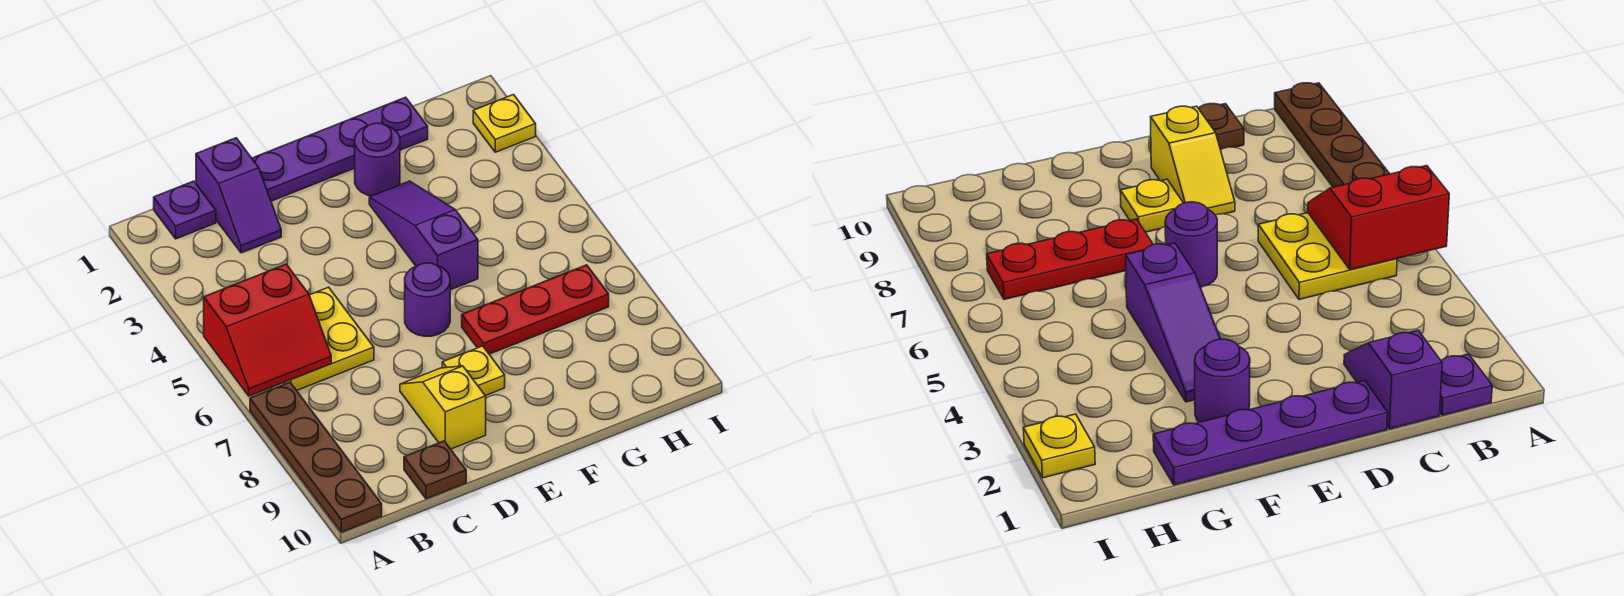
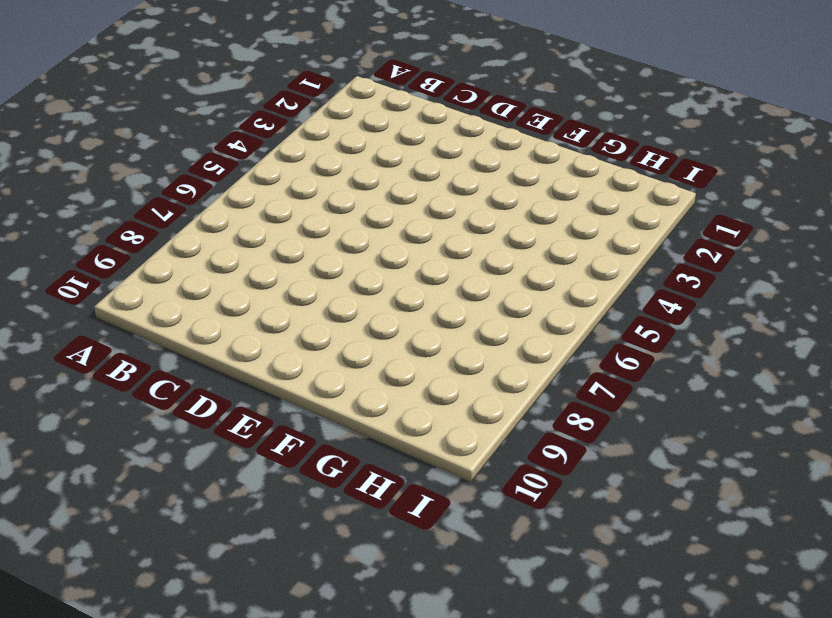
none -> brown plate A7:A10 level 1
none -> purple plate B1 level 1
none -> yellow plate B5:C6 level 1

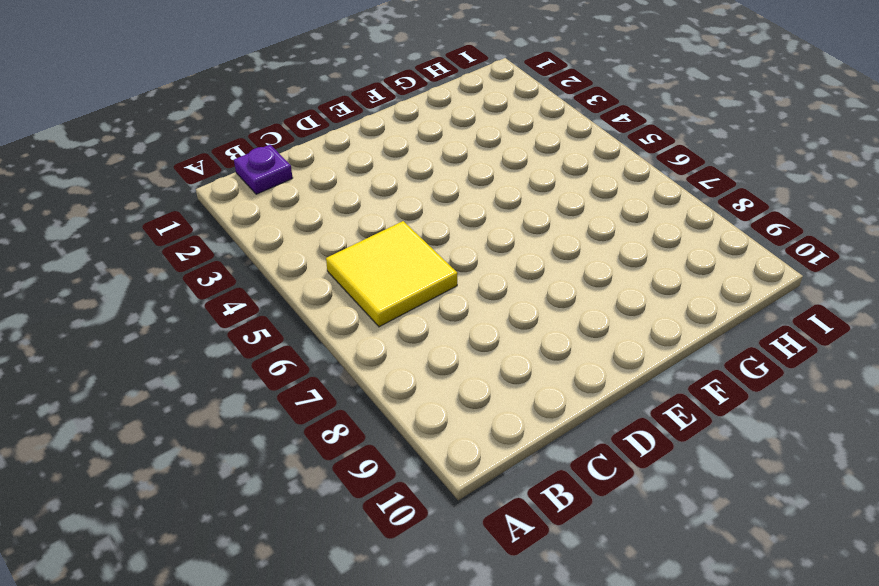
yellow tile B5:C6 level 1 -> yellow plate B5:C6 level 1
none -> brown plate A7:A10 level 1
none -> purple slope C1:C2 level 1 top 1
none -> brown plate C10 level 1

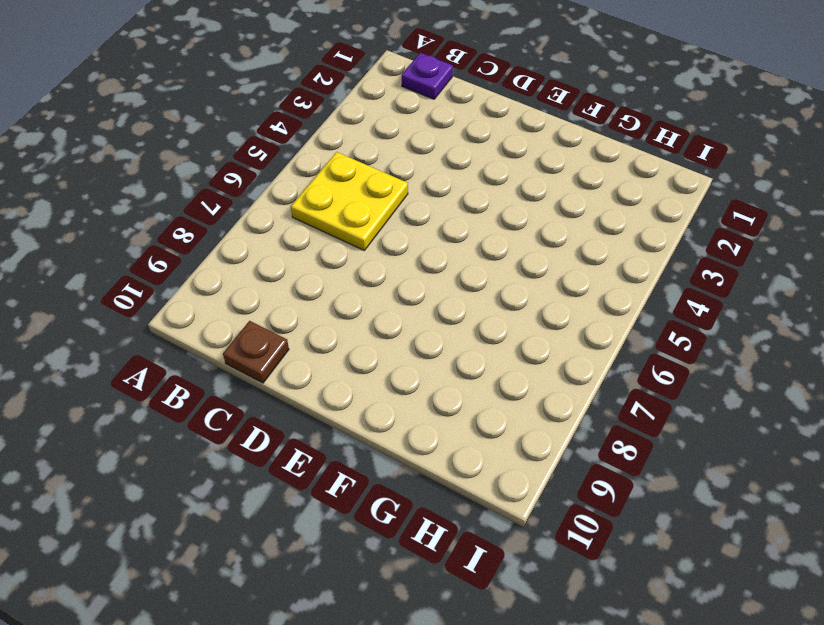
none -> brown plate A7:A10 level 1
none -> purple slope C1:C2 level 1 top 1
none -> purple plate D1:G1 level 1

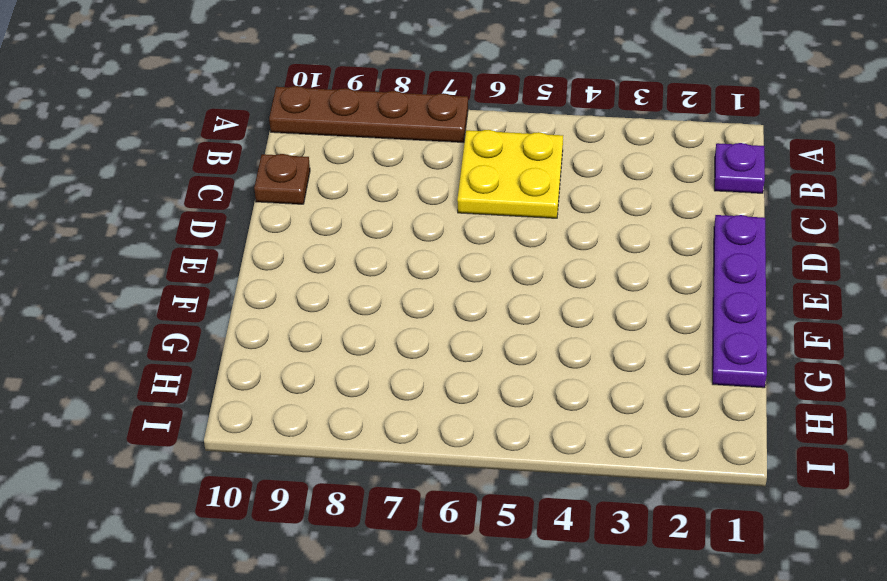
none -> purple slope C1:C2 level 1 top 1
none -> yellow slope D8:D9 level 1 top 9
none -> purple round brick E6 level 1

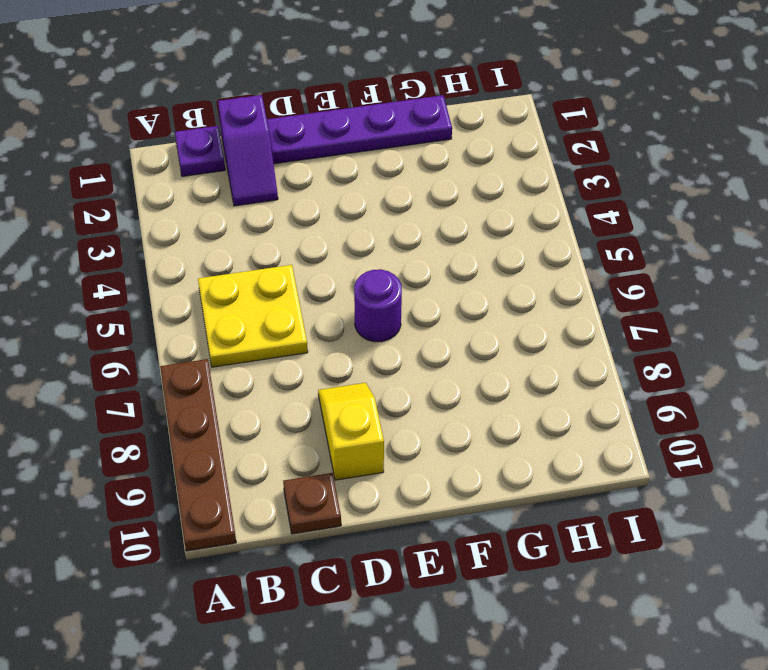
none -> yellow plate E8 level 1
none -> purple round brick F2 level 1
none -> purple slope F3:F5 level 1 top 5

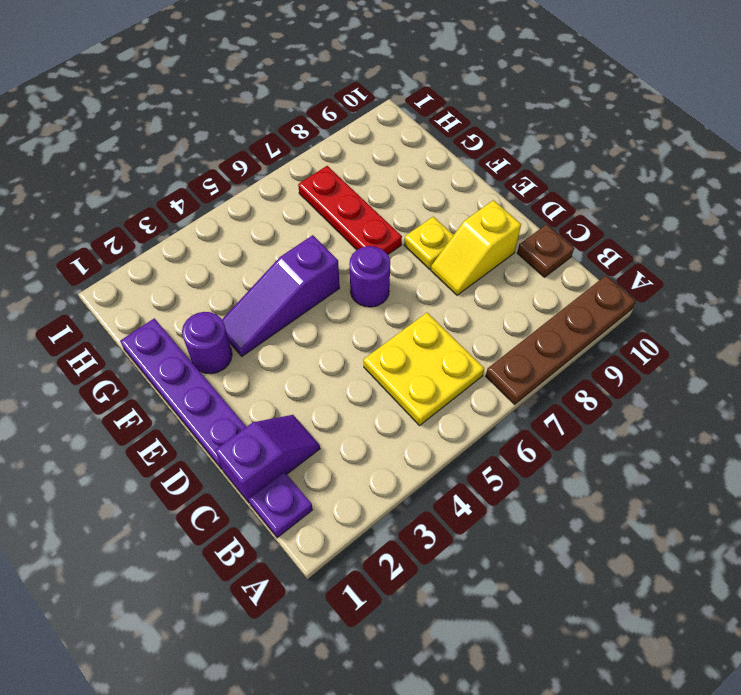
none -> yellow plate I2 level 1
none -> red slope A5:B6 level 2 top 5

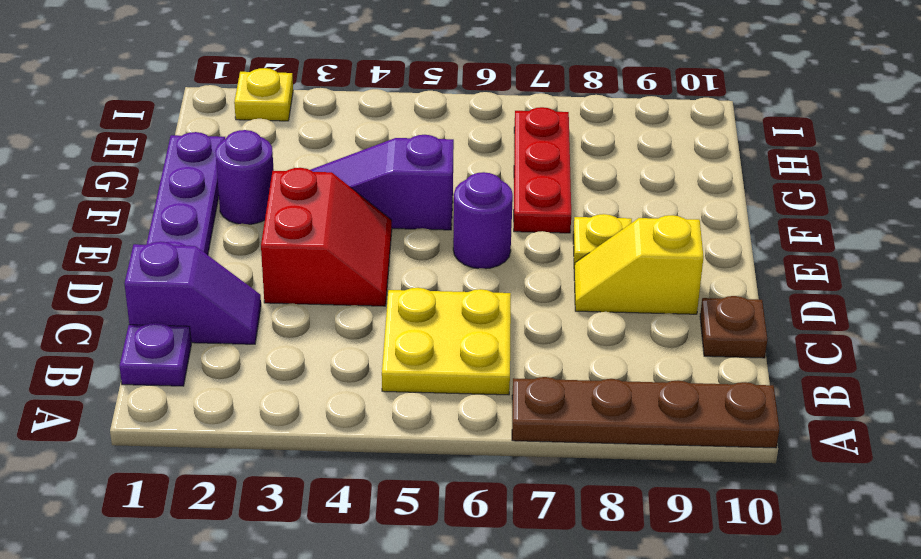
red slope D3:E4 level 1 top 3 -> red slope A5:B6 level 2 top 5

